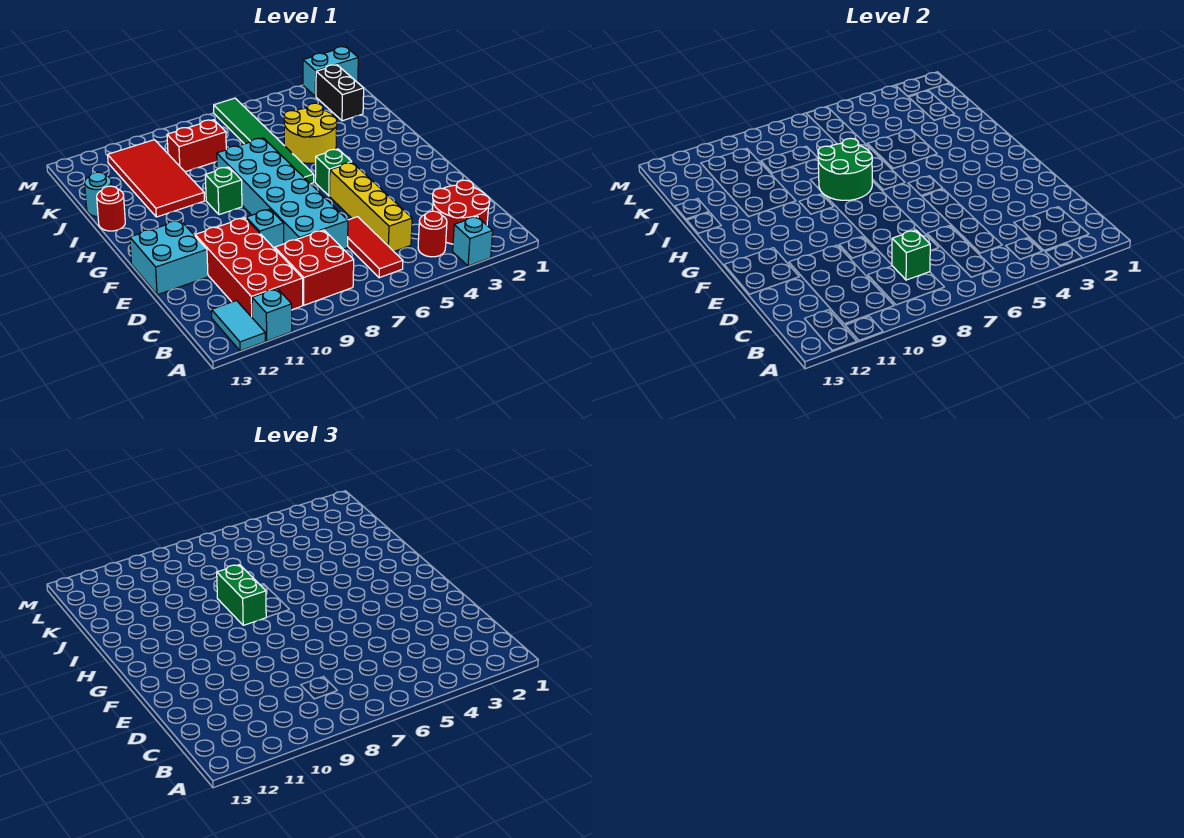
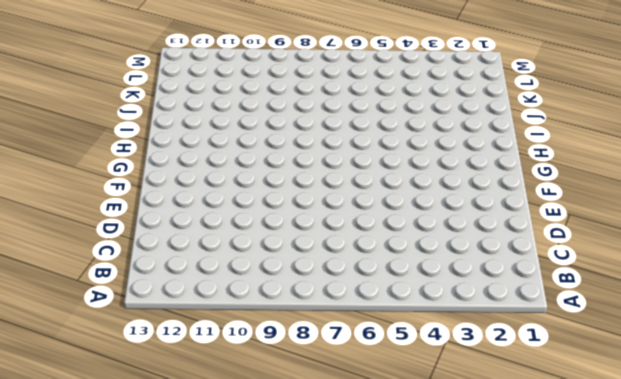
none -> cyan brick A3 level 1
none -> cyan brick A11 level 1
none -> cyan tile A12:B12 level 1

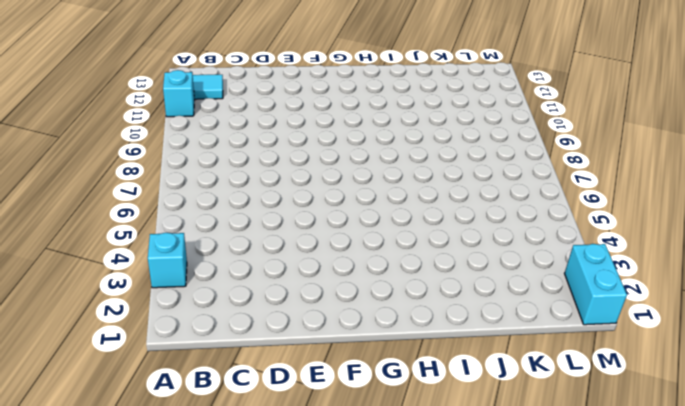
none -> red round brick B2:C3 level 1
none -> red round brick B4 level 1
none -> red tile B6:D6 level 1

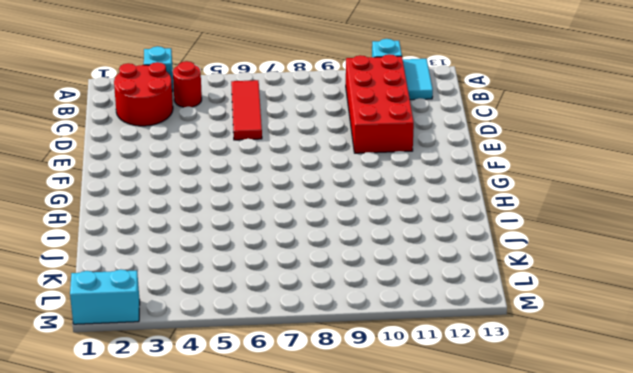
none -> red brick B8:C9 level 1
none -> yellow brick C5:F5 level 1
none -> cyan brick D7:I8 level 1

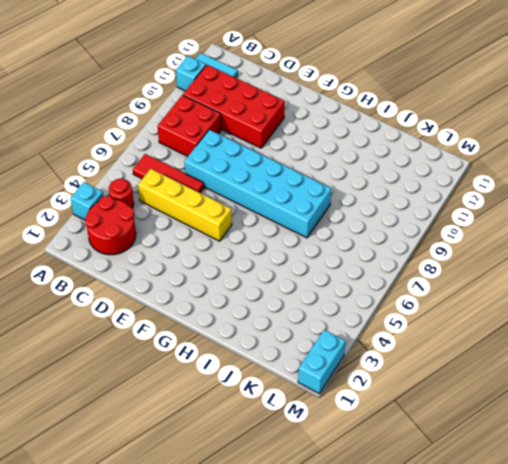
none -> cyan brick E9 level 1
none -> cyan brick E12:F13 level 1
none -> green brick G5 level 1

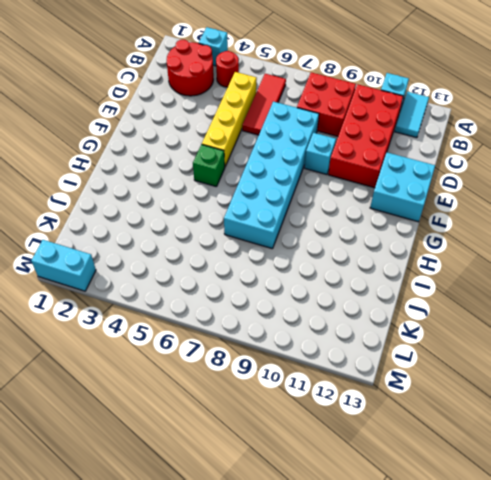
none -> green tile H6:M6 level 1
none -> green brick H9 level 1
none -> yellow round brick I4:J5 level 1

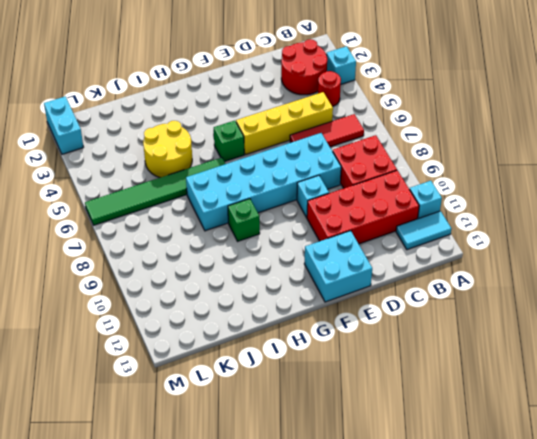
none -> red tile I10:L11 level 1
none -> red round brick I13 level 1
none -> cyan round brick J13 level 1

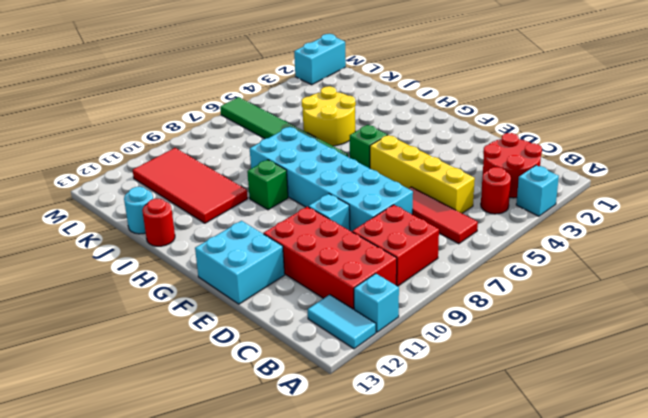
none -> black brick K2:L2 level 1
none -> red brick K8:K9 level 1
none -> green brick C8 level 2

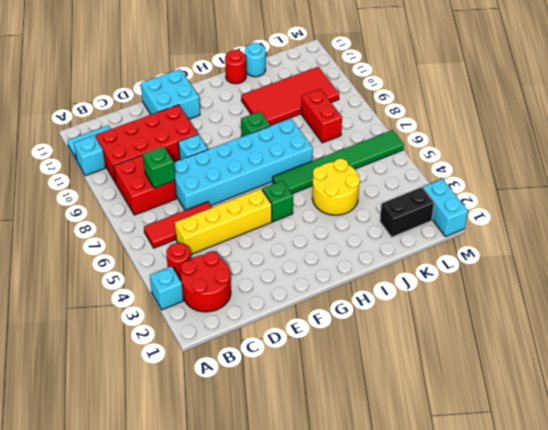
none -> green round brick H7:I8 level 2
none -> green brick H8:I8 level 3

